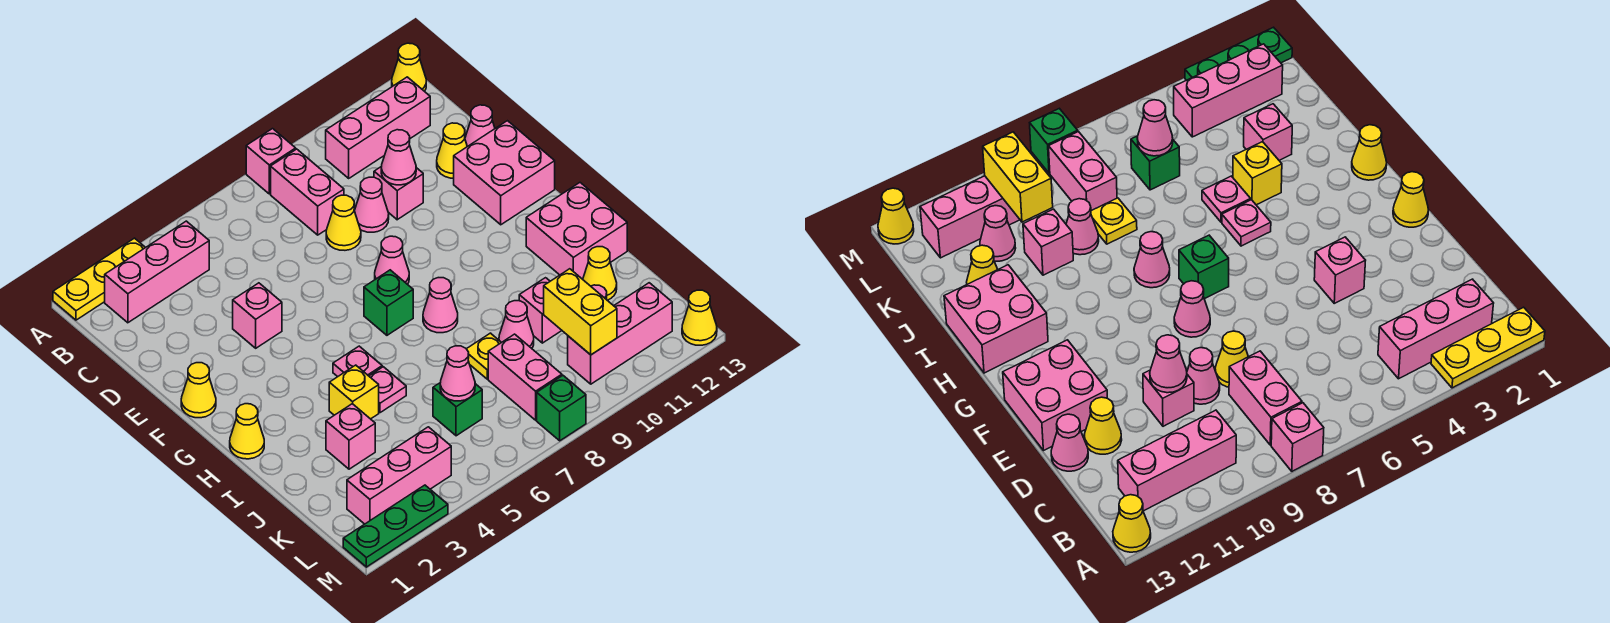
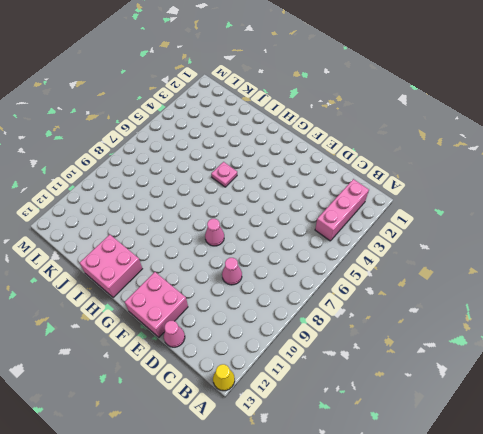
none -> yellow plate A1:A3 level 1
none -> pink brick A8 level 1
none -> pink brick B8:C8 level 1
none -> pink brick B10:B12 level 1

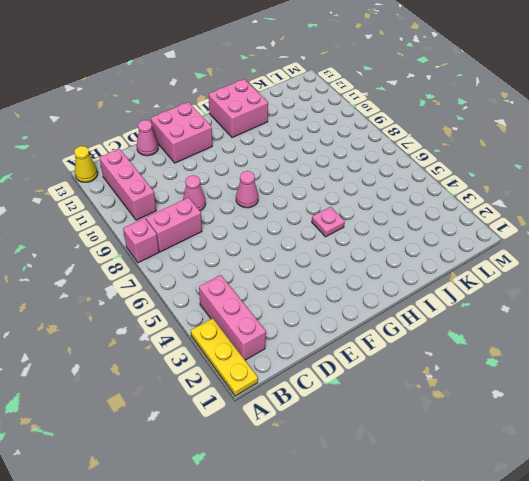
none -> yellow cone D8 level 1
none -> pink brick D10 level 1
none -> yellow cone D12 level 1
none -> pink brick E4 level 1

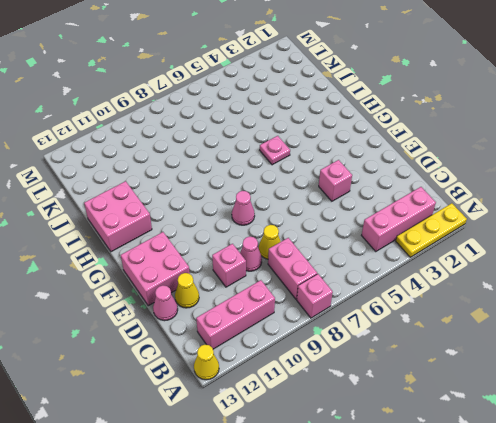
none -> yellow cone F1 level 1
none -> green brick G7 level 1
none -> yellow cone H1 level 1
none -> pink cone H8 level 1

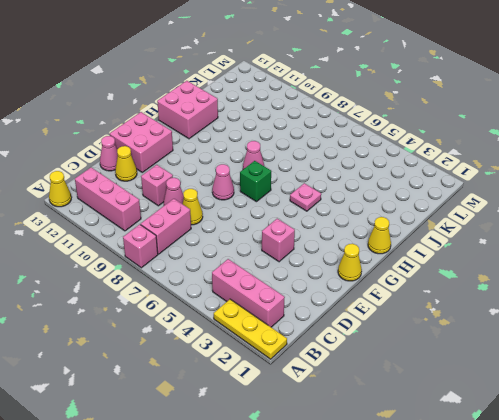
none -> yellow brick I4 level 1
none -> pink plate I5 level 1
none -> pink brick J3 level 1
none -> yellow plate J8 level 1

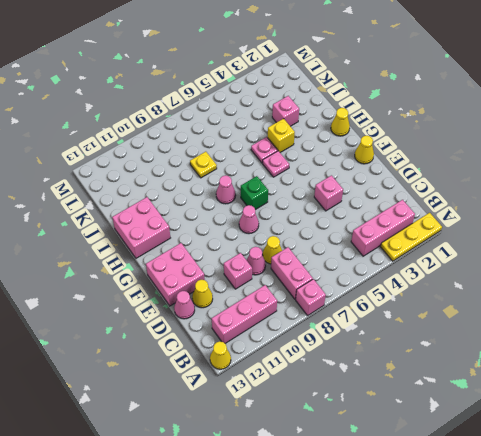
none -> pink cone J9 level 1
none -> pink brick J10 level 1
none -> yellow cone J12 level 1
none -> green brick K6 level 1

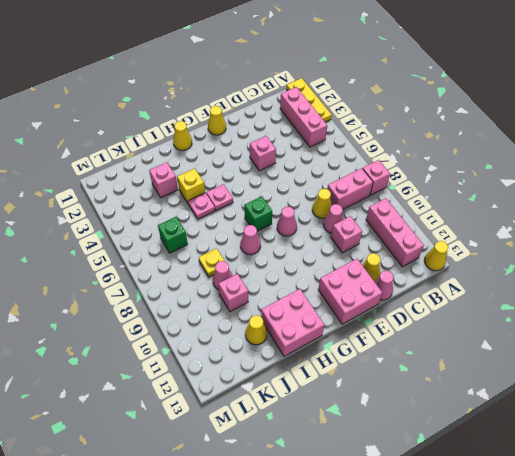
none -> pink brick K8:L8 level 1
none -> pink cone K11 level 1
none -> pink brick L2:L4 level 1
none -> pink brick L10:L12 level 1

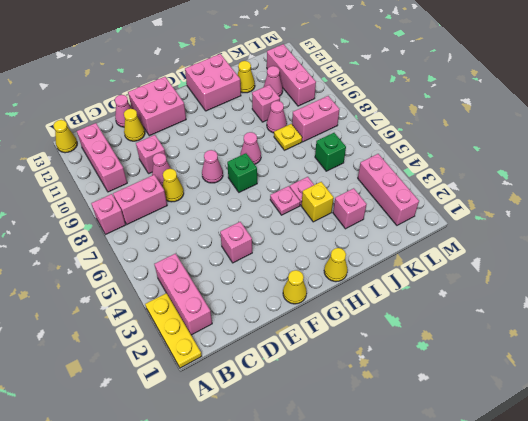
none -> green plate M1:M3 level 1
none -> green brick M8 level 1
none -> yellow cone M13 level 1
none -> pink cone D10 level 2

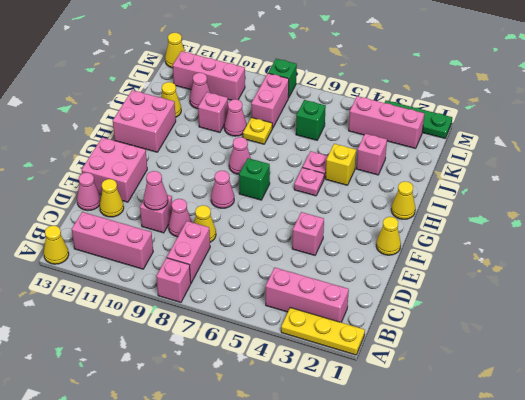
none -> pink cone K6 level 2
none -> yellow brick K10:L10 level 2

